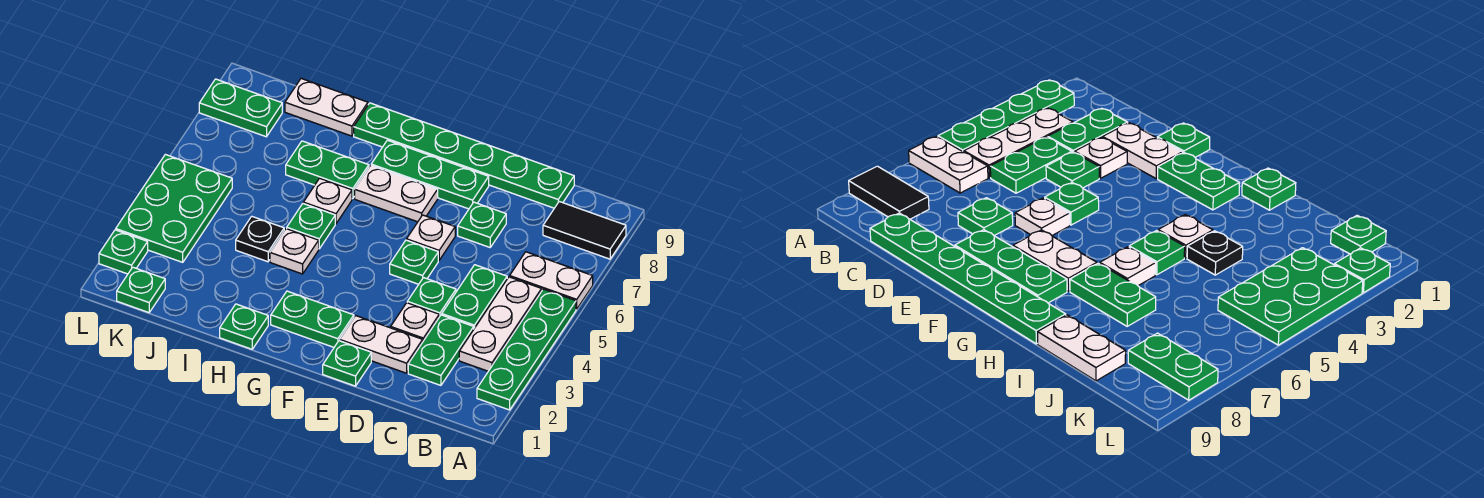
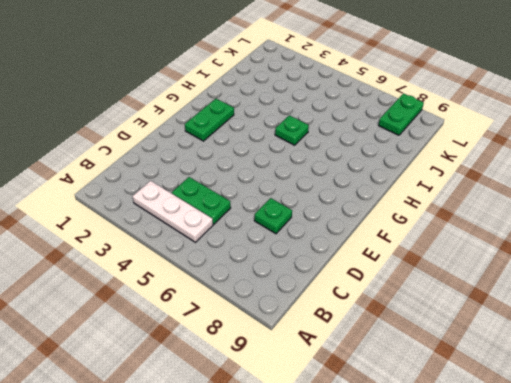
none -> green plate A2:A5 level 1
none -> white plate A6:B6 level 1
none -> black tile A8:B8 level 1

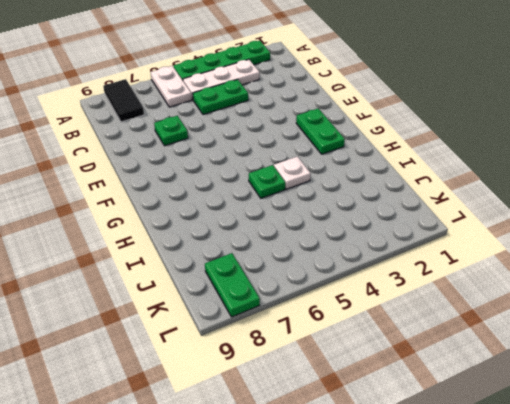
none -> green plate C2:C3 level 1
none -> green plate C9:H9 level 1
none -> white plate D2:E2 level 1

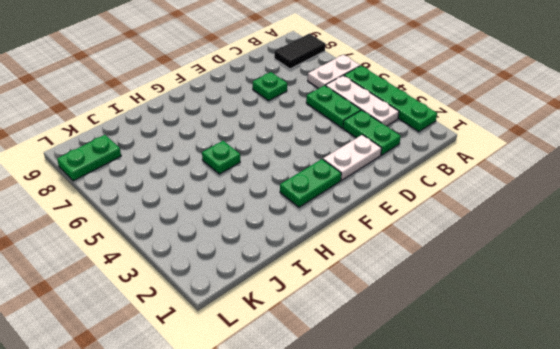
none -> green plate C9:H9 level 1
none -> white plate D3 level 1
none -> green plate D4 level 1

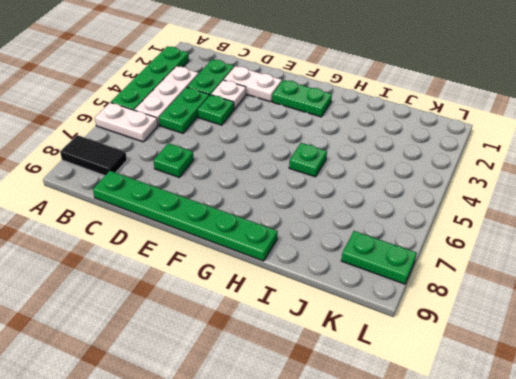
none -> green plate E1 level 1
none -> green plate E5 level 1
none -> white plate E6 level 1

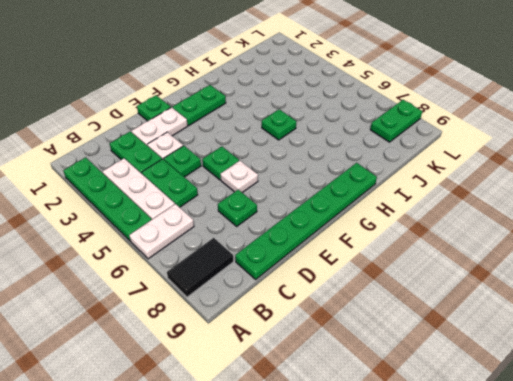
none -> green plate E8:G8 level 1
none -> white plate F7:G7 level 1
none -> green plate H1 level 1

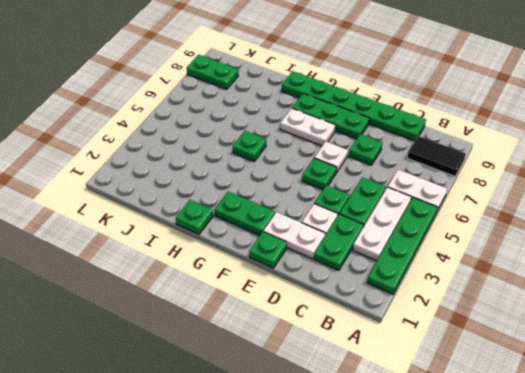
none -> white plate H4 level 1
none -> white plate H6 level 1
none -> green plate H7:I7 level 1

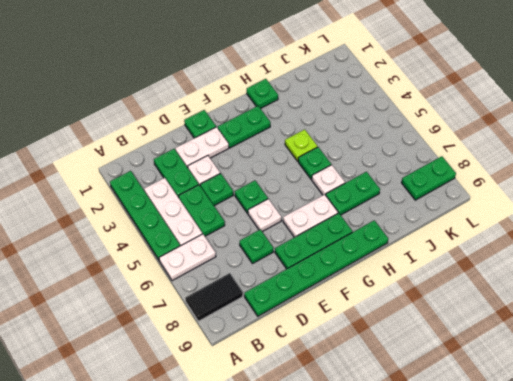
lime plate H4 level 1 -> white plate H4 level 1
none -> black plate I4 level 1
none -> white plate I9:J9 level 1
none -> green plate K1 level 1

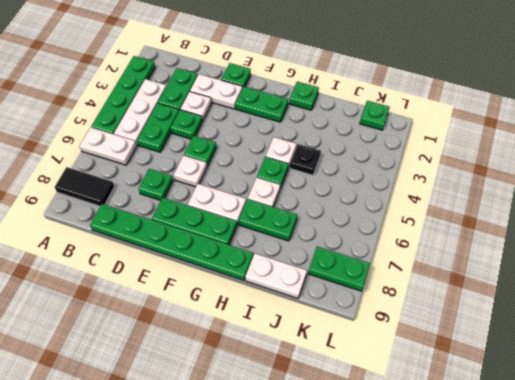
none -> green plate K3:L5 level 1
none -> green plate L2 level 1

